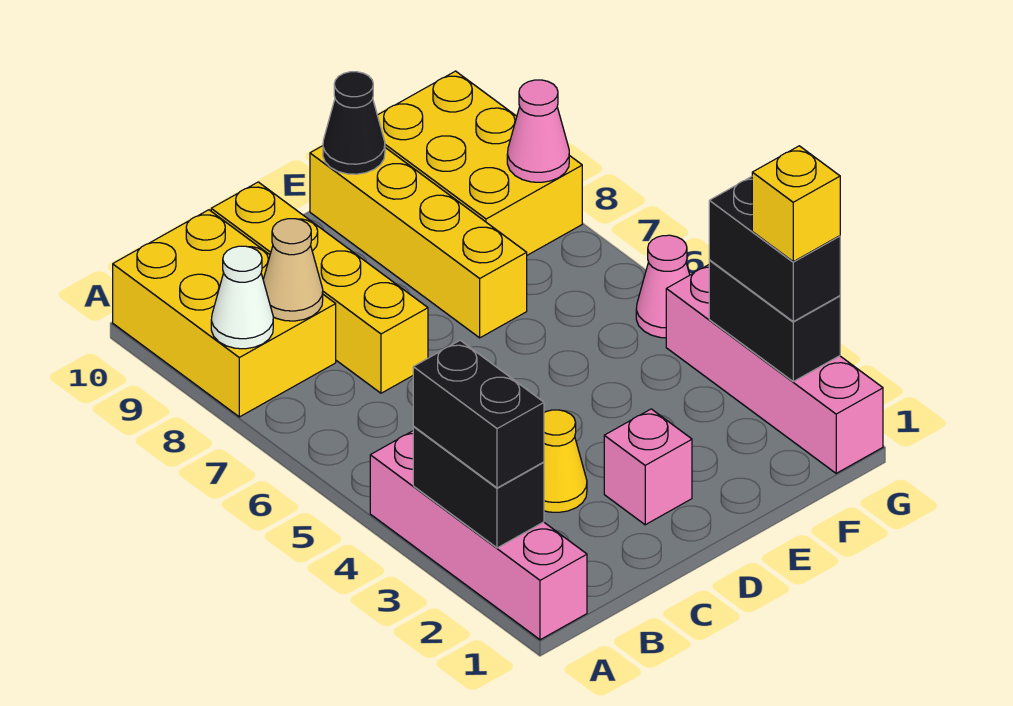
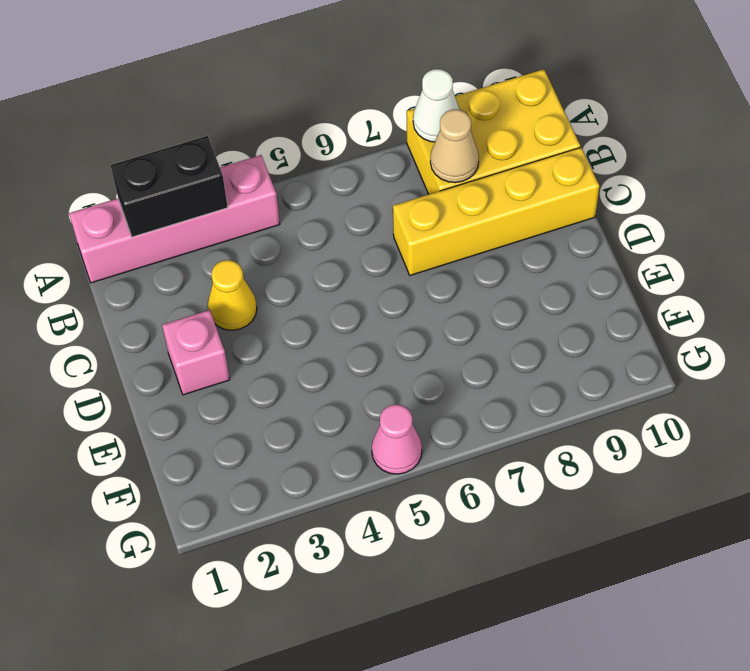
none -> yellow brick E7:E10 level 1
none -> yellow brick F8:G10 level 1
none -> pink brick G1:G4 level 1

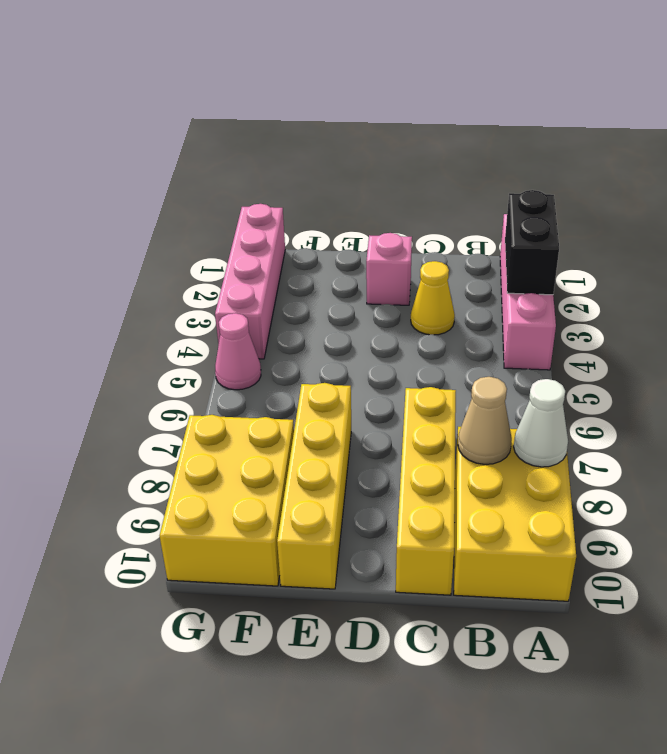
none -> black cone E10 level 2
none -> black brick G2:G3 level 2
none -> pink cone G8 level 2

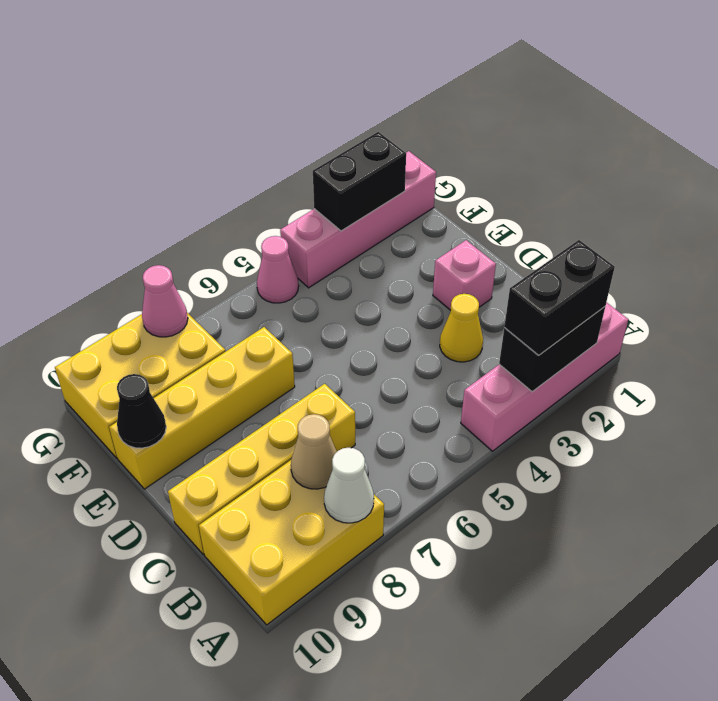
none -> black brick G2:G3 level 3
none -> yellow brick G2 level 4

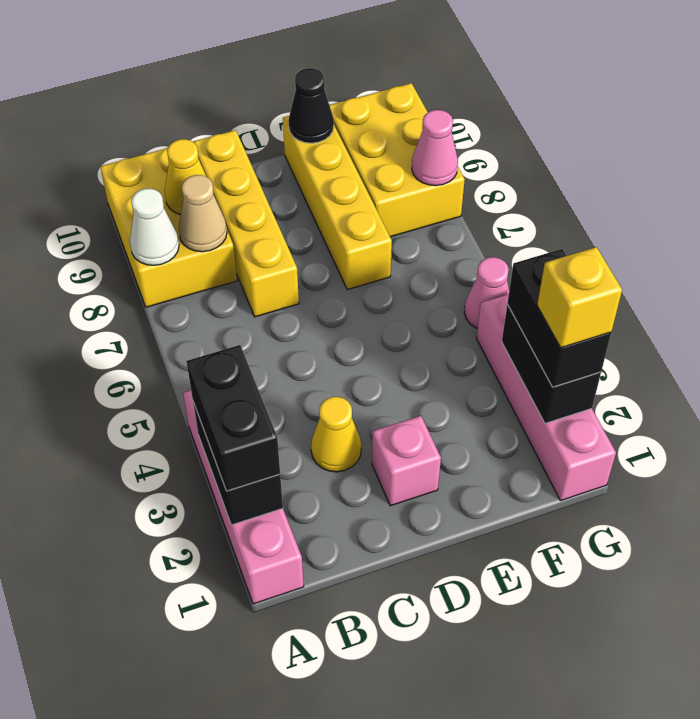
yellow cone B9 level 2 -> none

